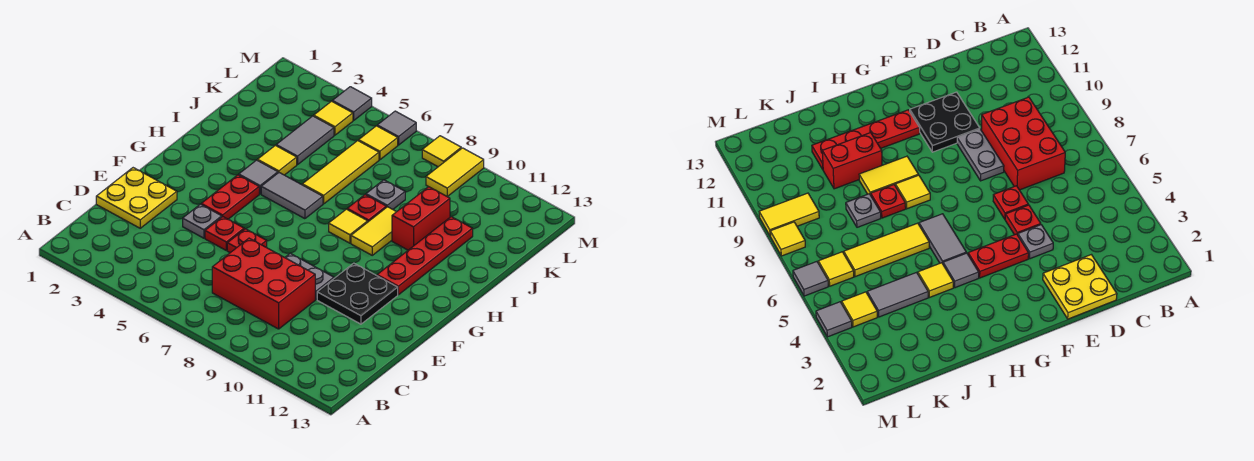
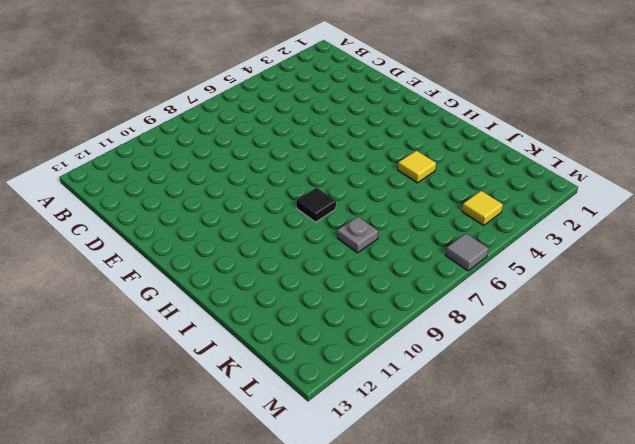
black tile H8 level 1 -> yellow tile H8 level 1
none -> red brick C7:D9 level 1
none -> yellow plate D1:E2 level 1
none -> grey plate E4 level 1

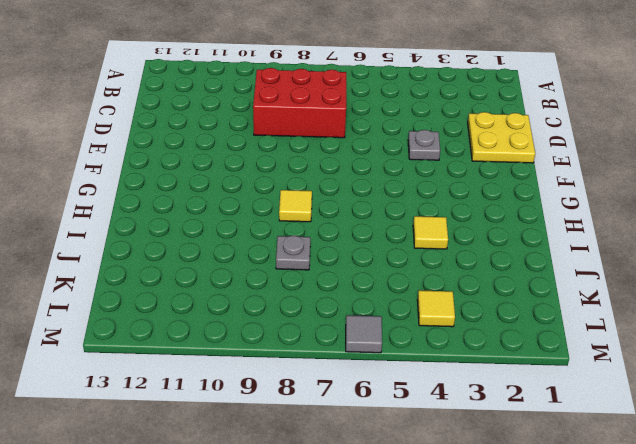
none -> red plate E5 level 1
none -> red plate E6 level 1
none -> grey plate E8:E9 level 1

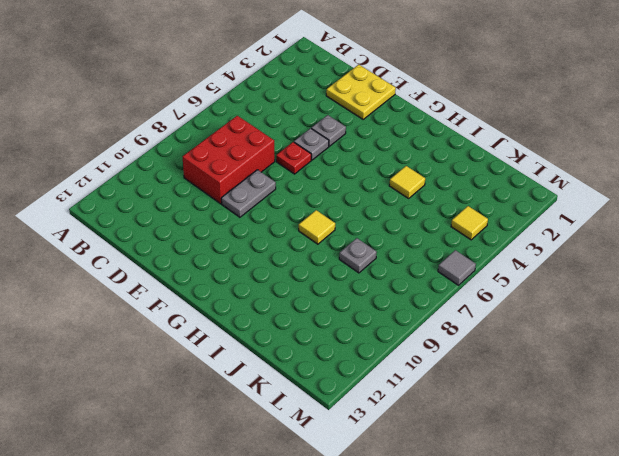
grey plate E5 level 1 -> red plate E5 level 1
none -> black plate E10:F11 level 1
none -> red plate F4:G4 level 1
none -> red plate G11:J11 level 1

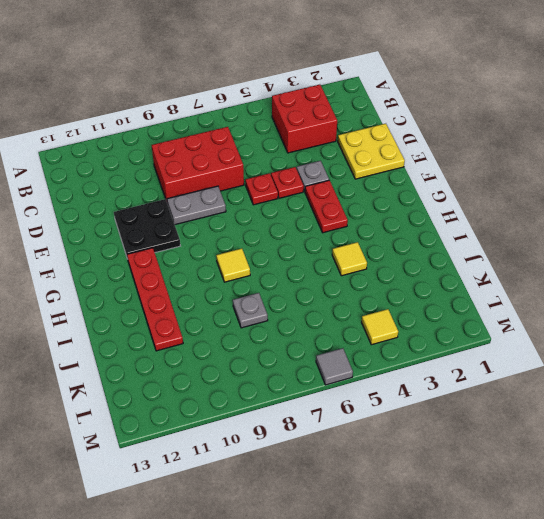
red brick B3:C4 level 1 -> none
none -> grey tile H4 level 1
none -> grey tile H5:H6 level 1
none -> yellow tile H9:I9 level 1

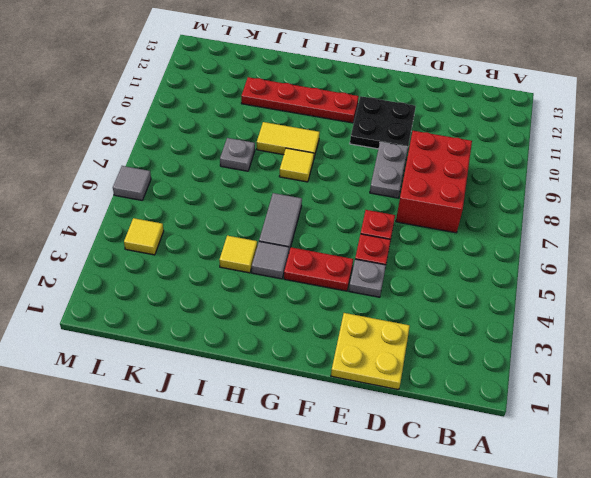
none -> yellow tile I6:K6 level 1
none -> red plate I8 level 1
none -> red brick I10:J10 level 1

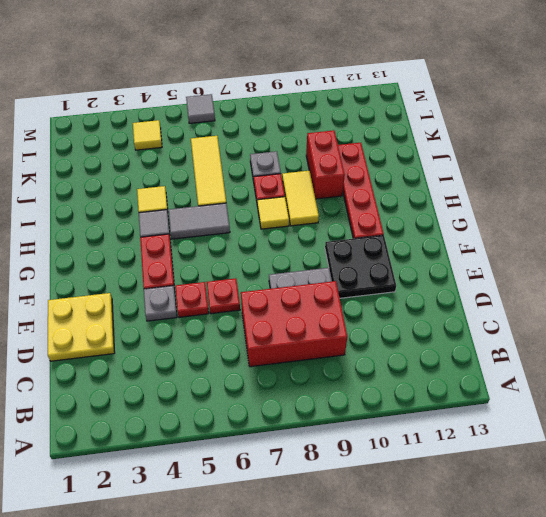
none -> grey tile J4:K4 level 1
none -> yellow tile L6 level 1
none -> yellow tile L9:M9 level 1

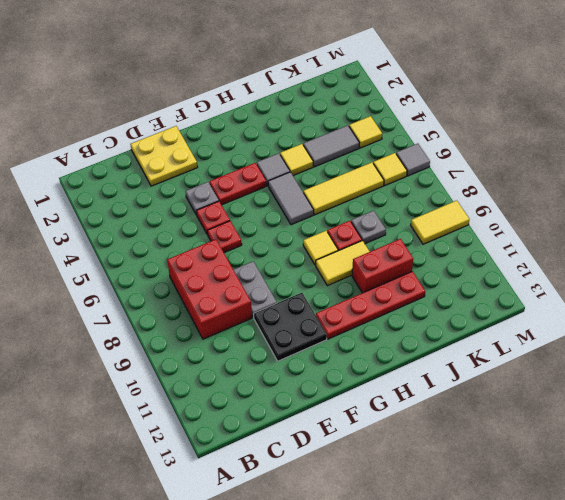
none -> grey tile M4 level 1
none -> yellow tile M8 level 1

